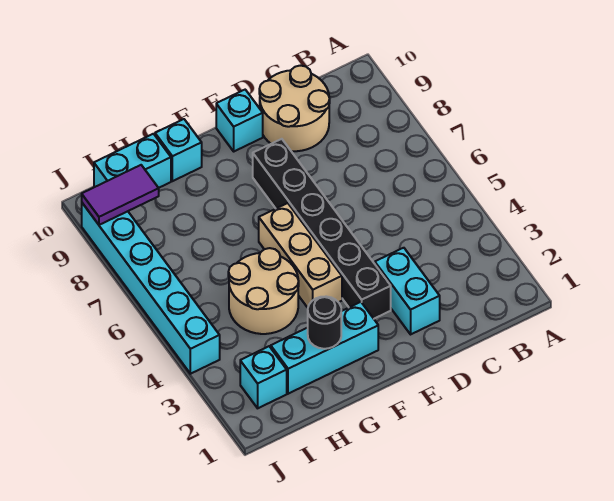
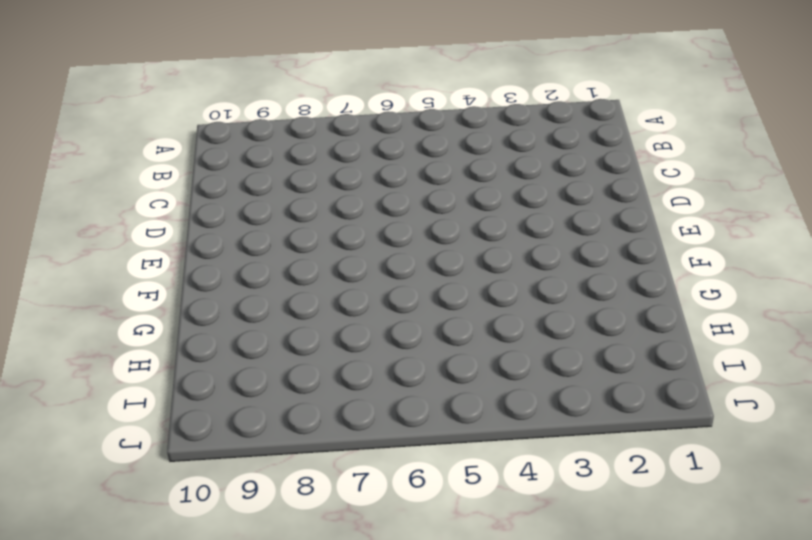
none -> tan round brick C9:D10 level 1
none -> cyan brick D2:D3 level 1
none -> black brick E3:E8 level 1

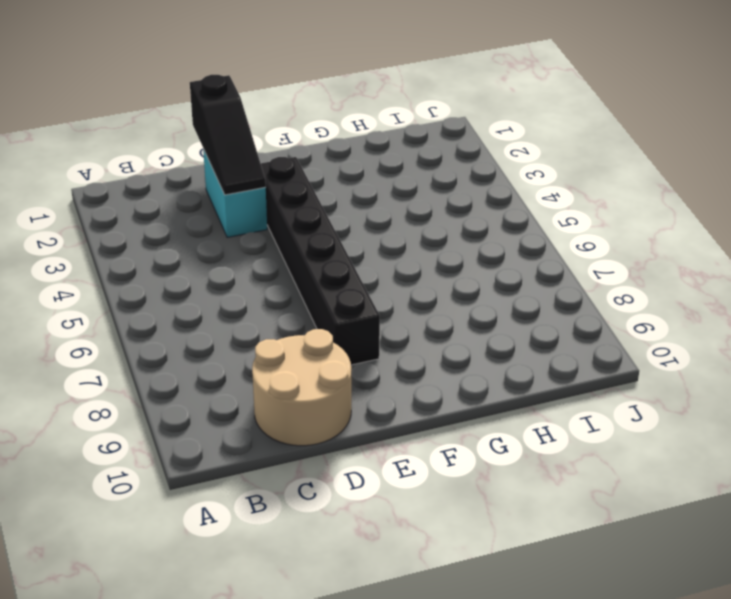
black slope D1:D3 level 2 top 1 -> none
none -> cyan brick E10 level 1
none -> cyan brick F2:H2 level 1
none -> tan brick F4:F6 level 1

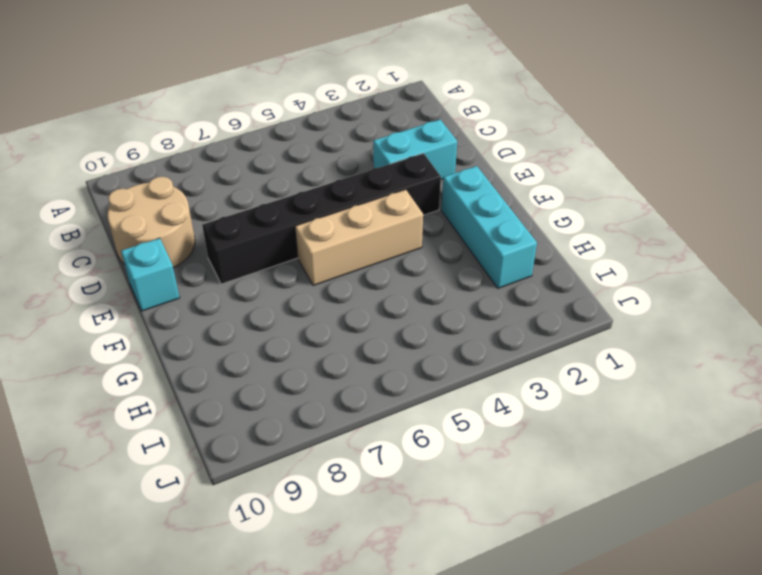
none -> tan round brick G4:H5 level 1
none -> cyan brick G10 level 1
none -> cyan brick H10:I10 level 1

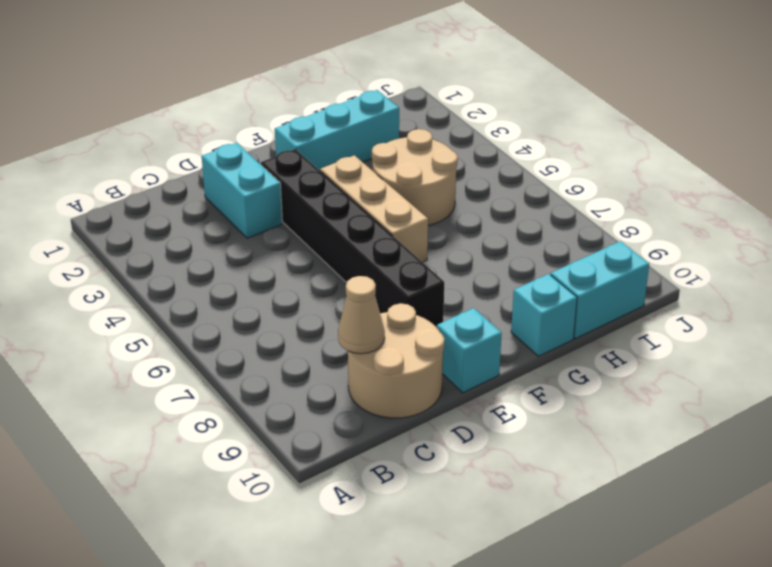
tan cone C9 level 2 -> none
none -> cyan brick I2 level 1
none -> cyan brick J4:J9 level 1
none -> black round brick G2 level 2

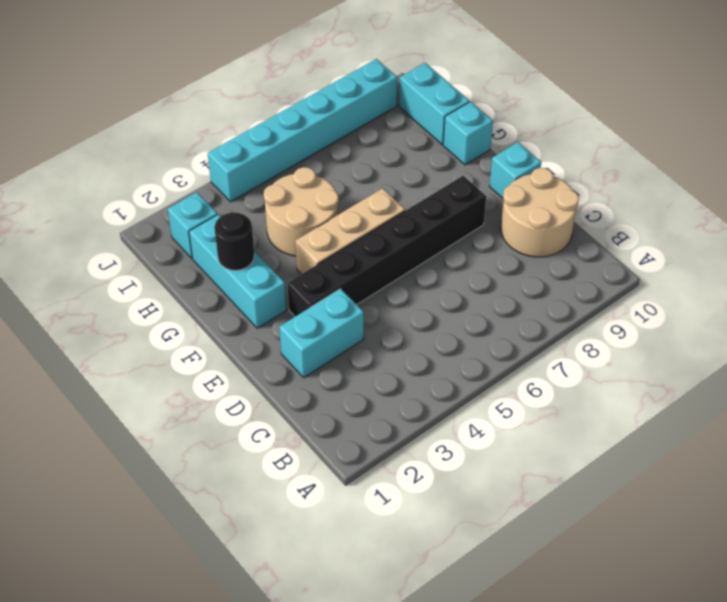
none -> purple tile I9:J9 level 2

